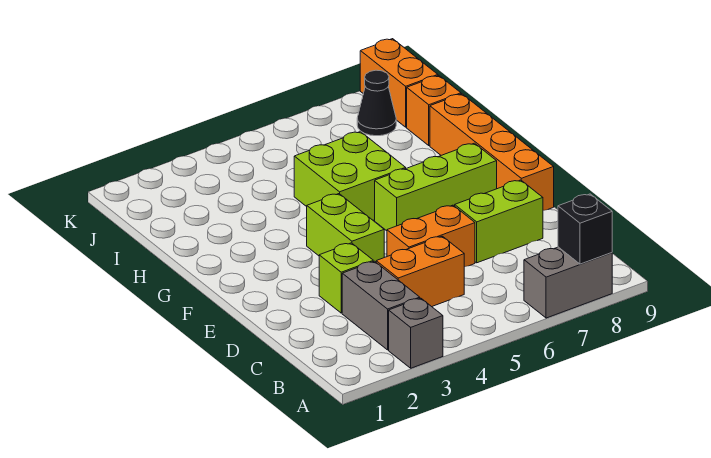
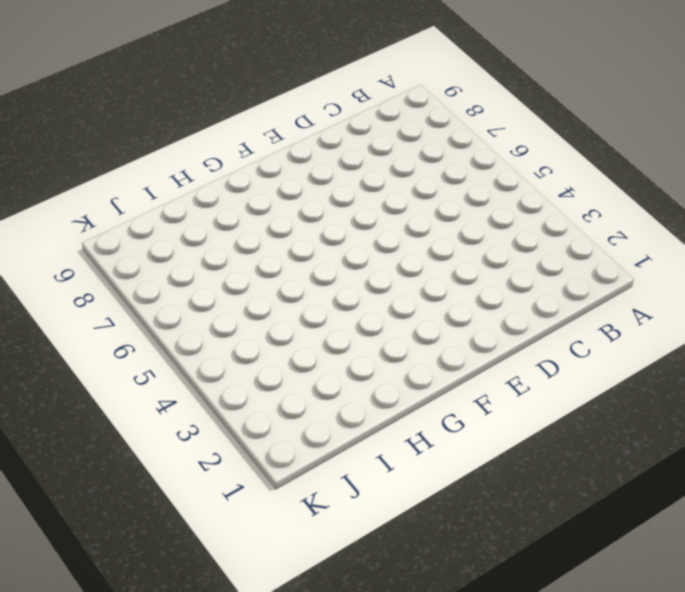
none -> grey brick A3 level 1
none -> grey brick A7:A8 level 1
none -> grey brick B3:C3 level 1

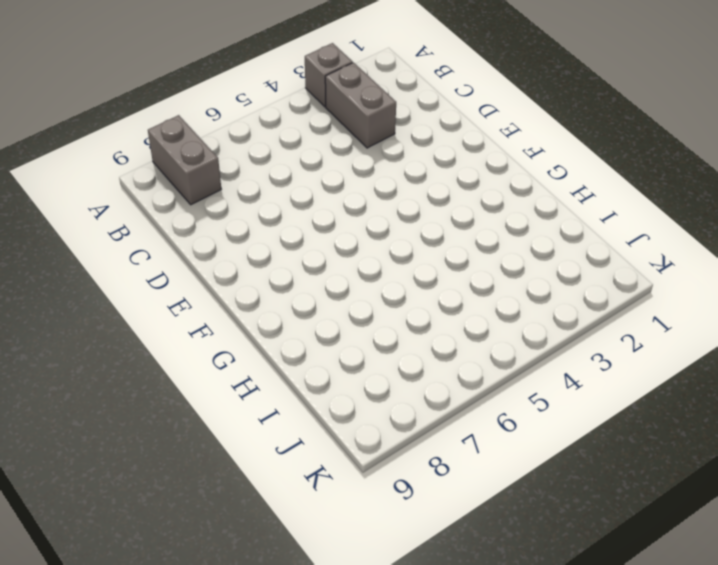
grey brick A8:B8 level 1 -> grey brick A7:A8 level 1
none -> orange brick C4:C5 level 1
none -> lime brick D3 level 1
none -> orange brick D5:D6 level 1

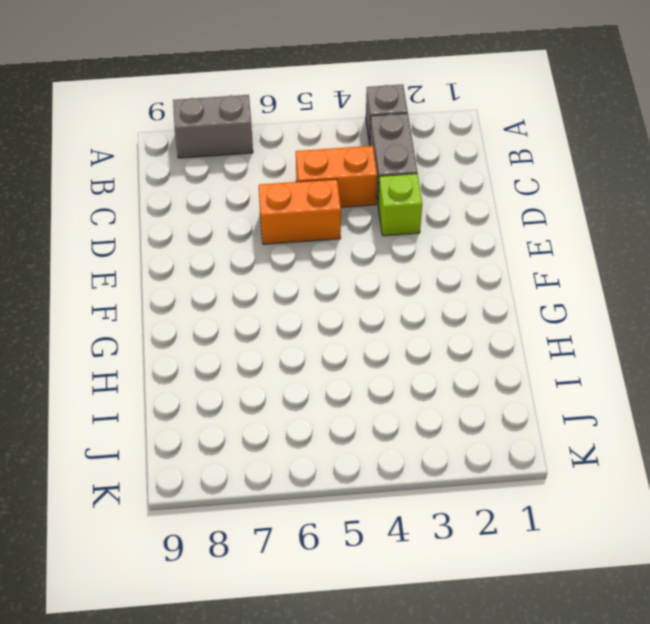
none -> lime brick D7:D8 level 1
none -> lime brick E4:F4 level 1
none -> orange brick E9:H9 level 1

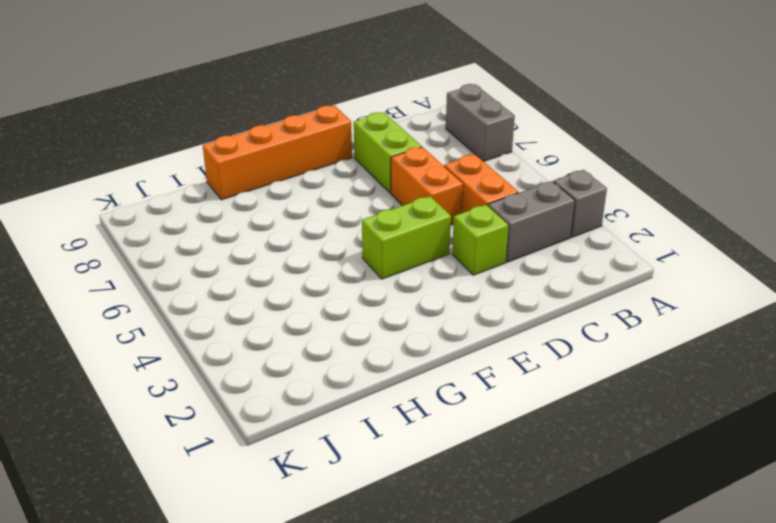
none -> lime brick F6:F8 level 1
none -> lime brick G5:H6 level 1
none -> orange brick I9 level 1

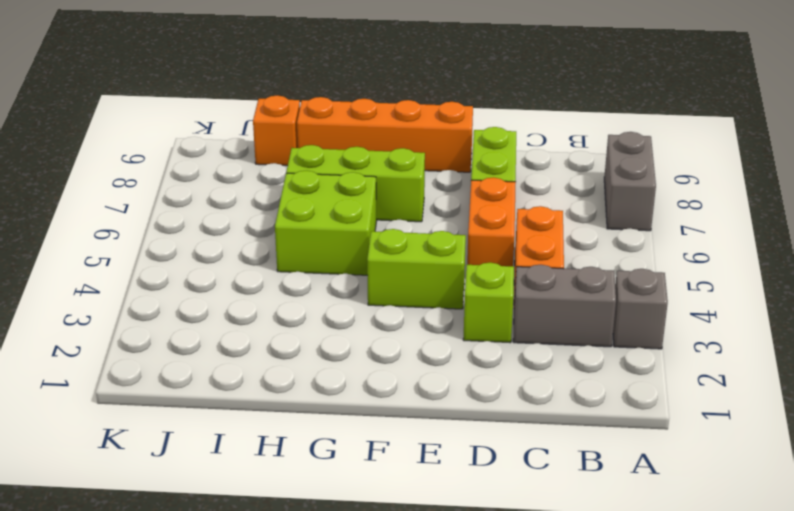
lime brick F7:H7 level 1 -> lime brick F6:F8 level 1
none -> black cone J8 level 1
none -> orange brick J9:K9 level 1
none -> black brick A8 level 2

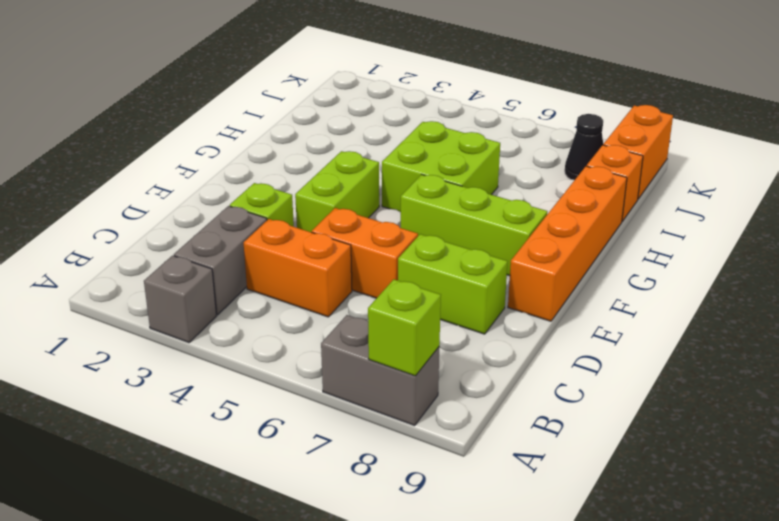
lime brick A8 level 2 -> black brick A8 level 2

